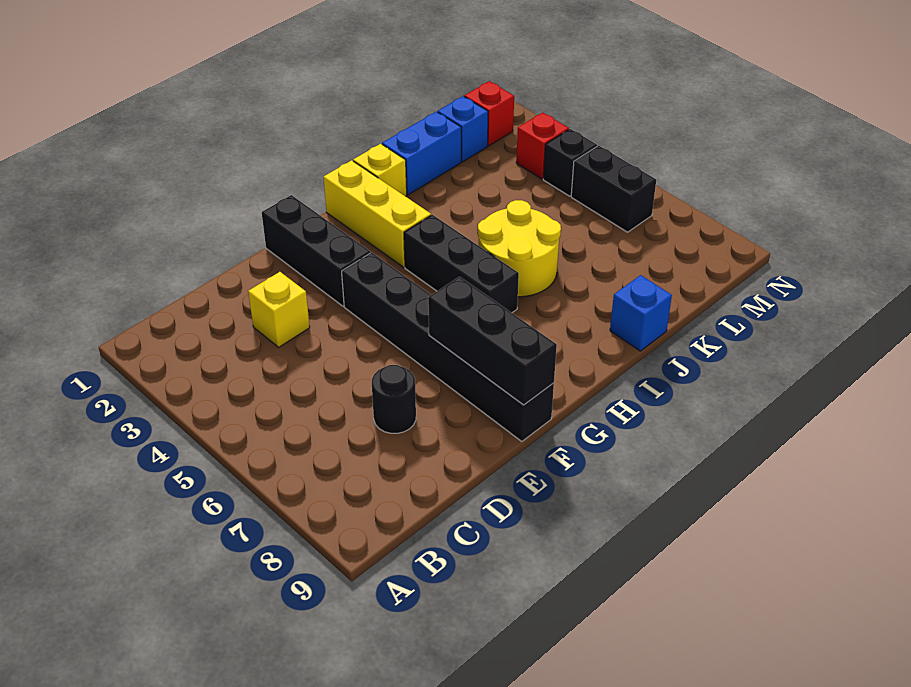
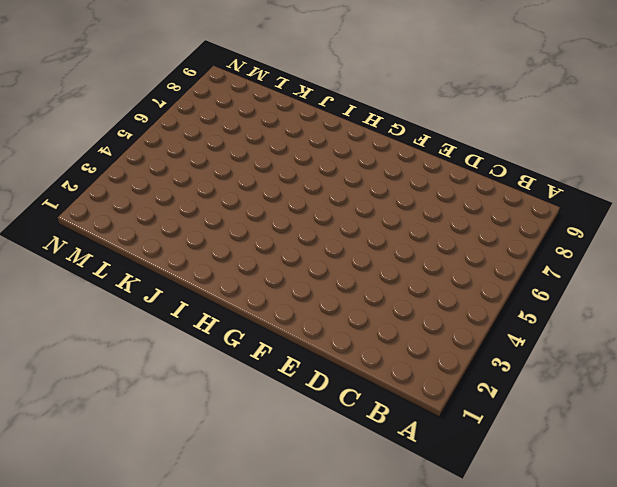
none -> yellow brick D3 level 1
none -> black round brick D7 level 1
none -> black brick F1:F3 level 1

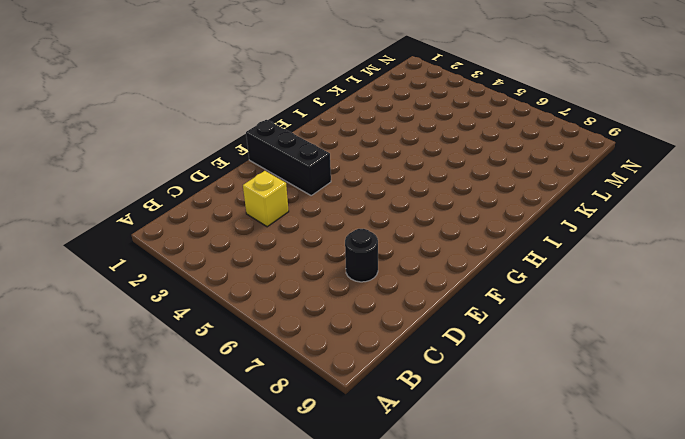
none -> black brick F4:F9 level 1
none -> yellow brick H1:H3 level 1
none -> black brick H4:H6 level 1

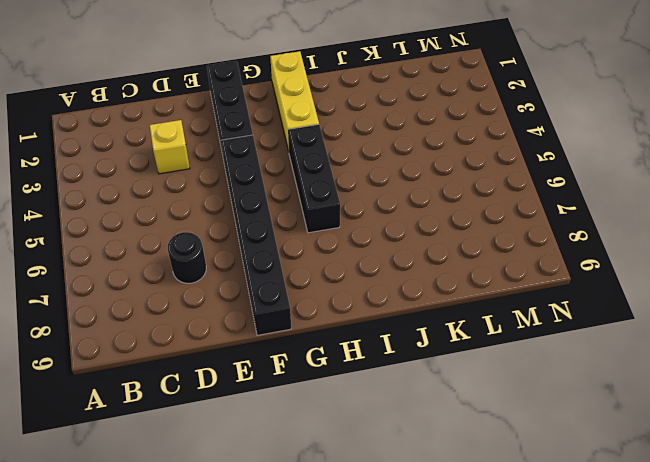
none -> yellow brick I1 level 1
none -> yellow round brick I5:J6 level 1
none -> blue brick J1:K1 level 1

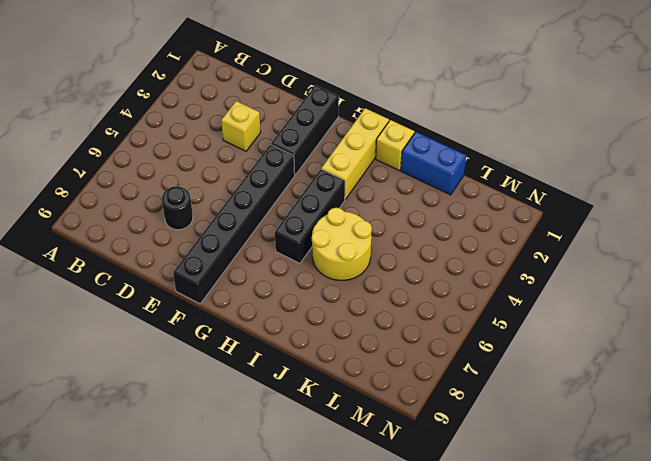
none -> blue brick J9 level 1
none -> blue brick L1 level 1
none -> red brick M1 level 1

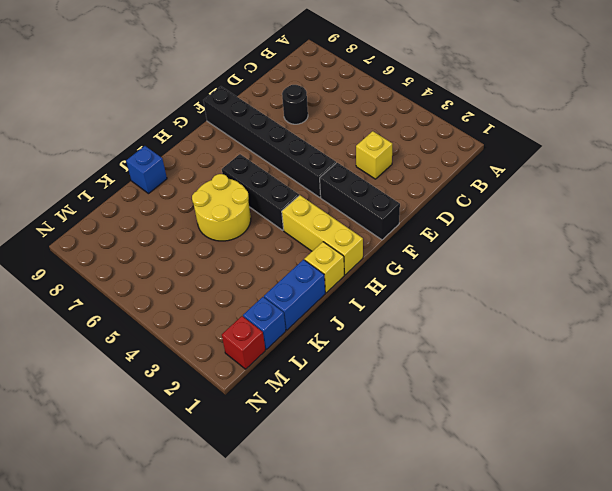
none -> red brick M3 level 1
none -> black brick M4 level 1
none -> black brick M5:M6 level 1

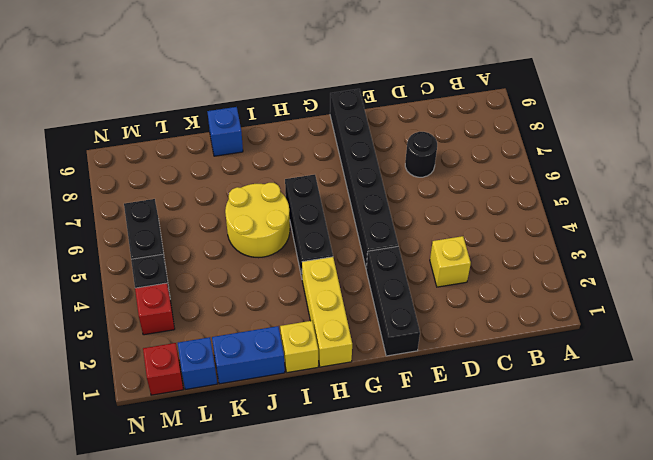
none -> black brick F7:F9 level 2

